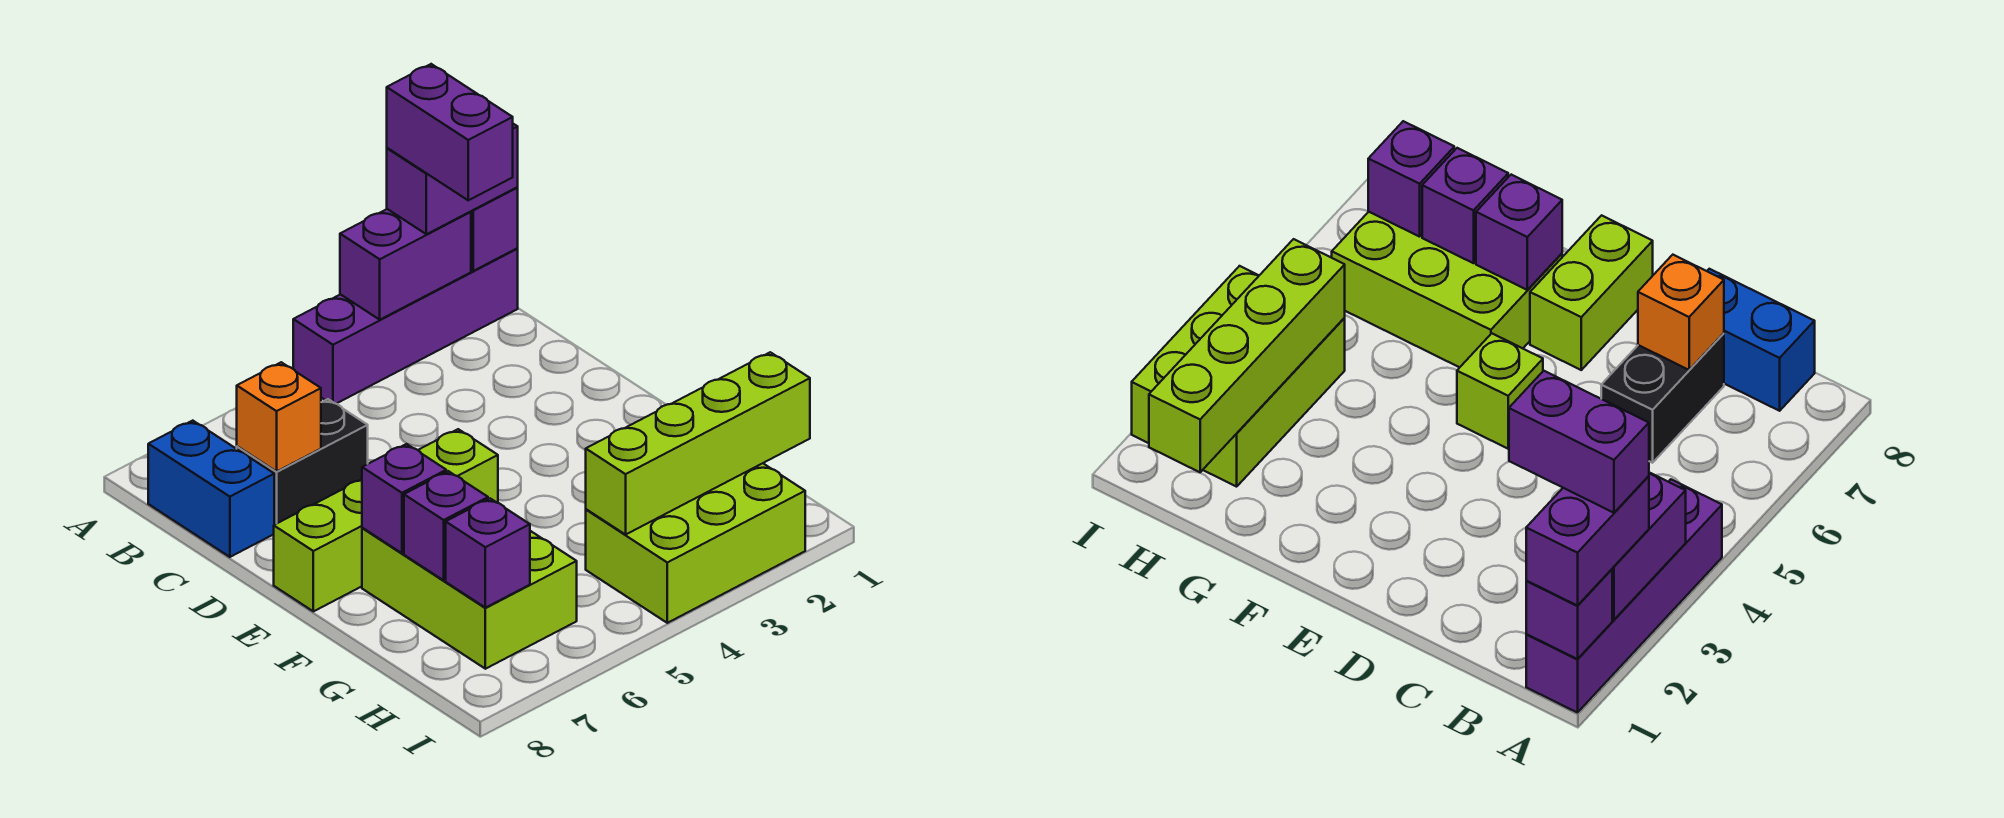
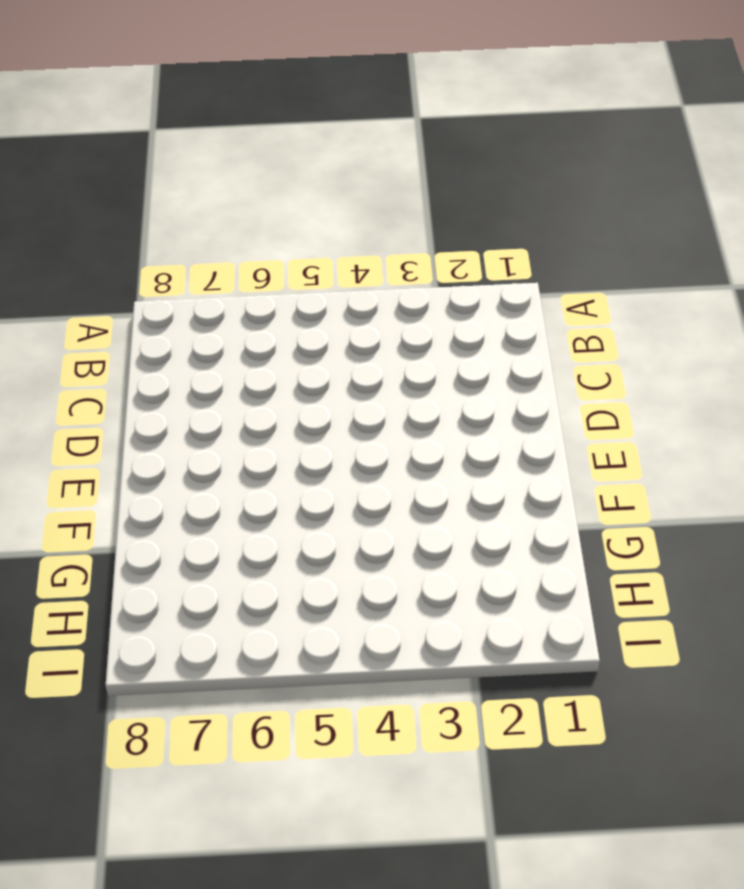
none -> purple brick A1:A4 level 1
none -> blue brick B8:C8 level 1
none -> black brick C6:C7 level 1

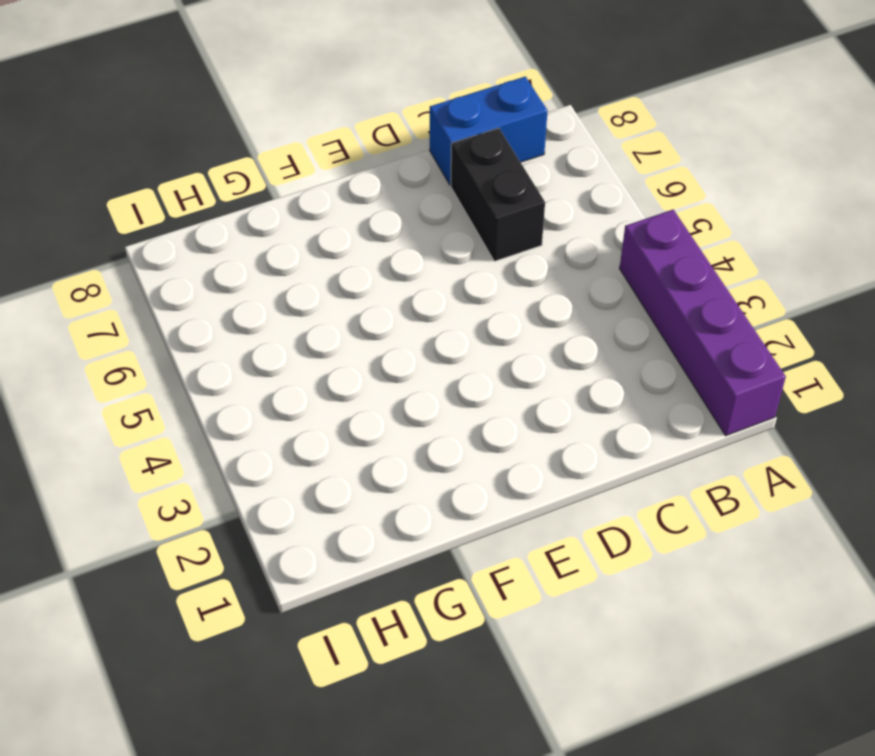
none -> lime brick E5 level 1
none -> lime brick E7:E8 level 1
none -> lime brick F6:H7 level 1

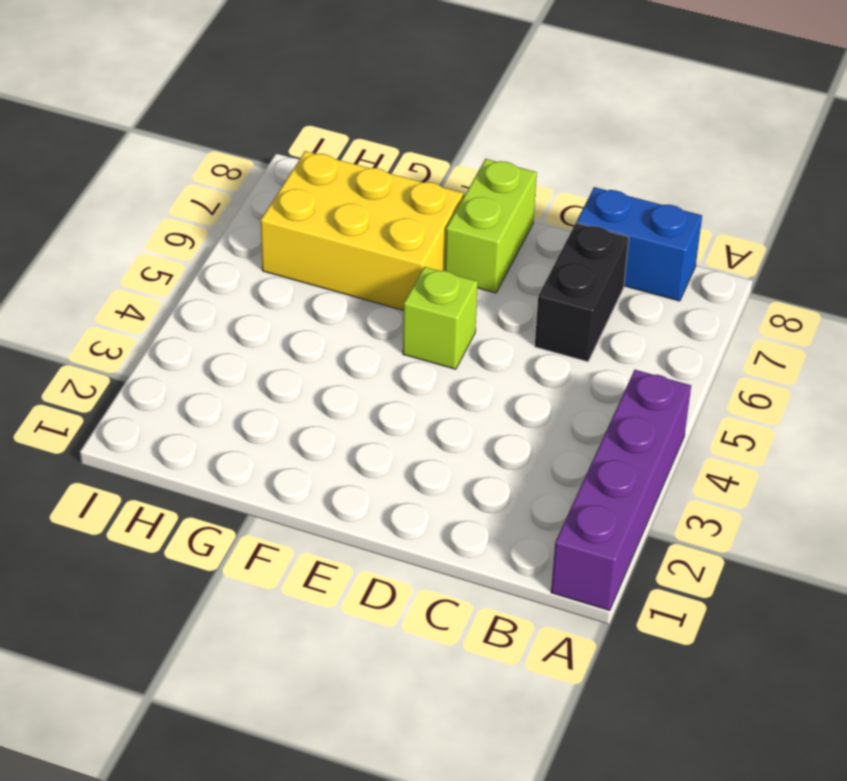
yellow brick F6:H7 level 1 -> lime brick F6:H7 level 1
none -> lime brick H2:I4 level 1
none -> purple brick A1 level 2
none -> purple brick A2:A3 level 2

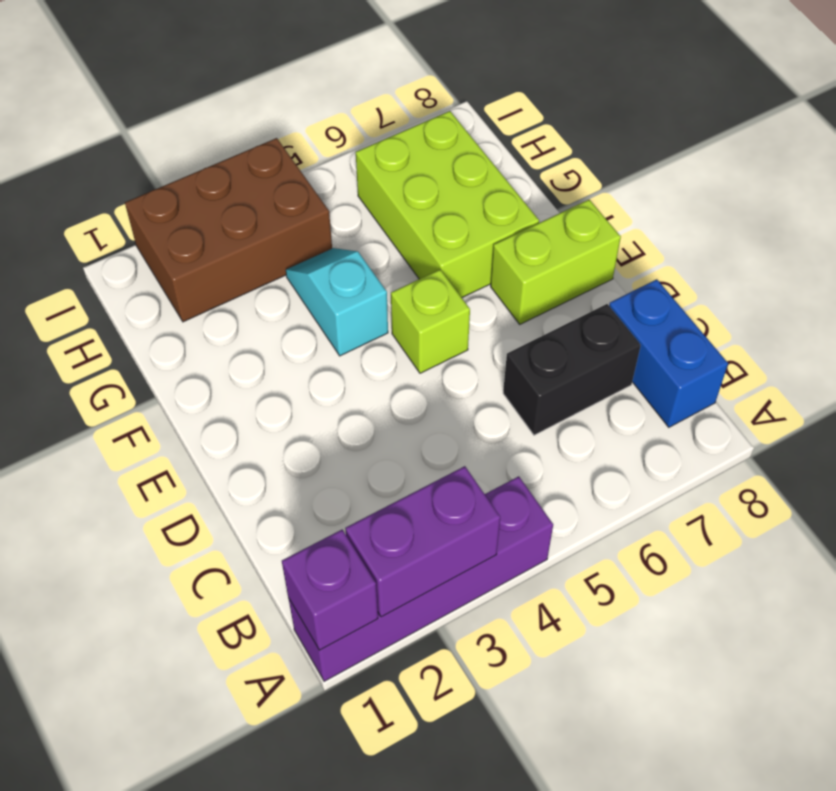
cyan slope F4:G4 level 1 top F -> none
brown brick H2:I4 level 1 -> lime brick H2:I4 level 1
none -> orange brick C7 level 2
none -> purple brick F7 level 2
none -> purple brick G7 level 2

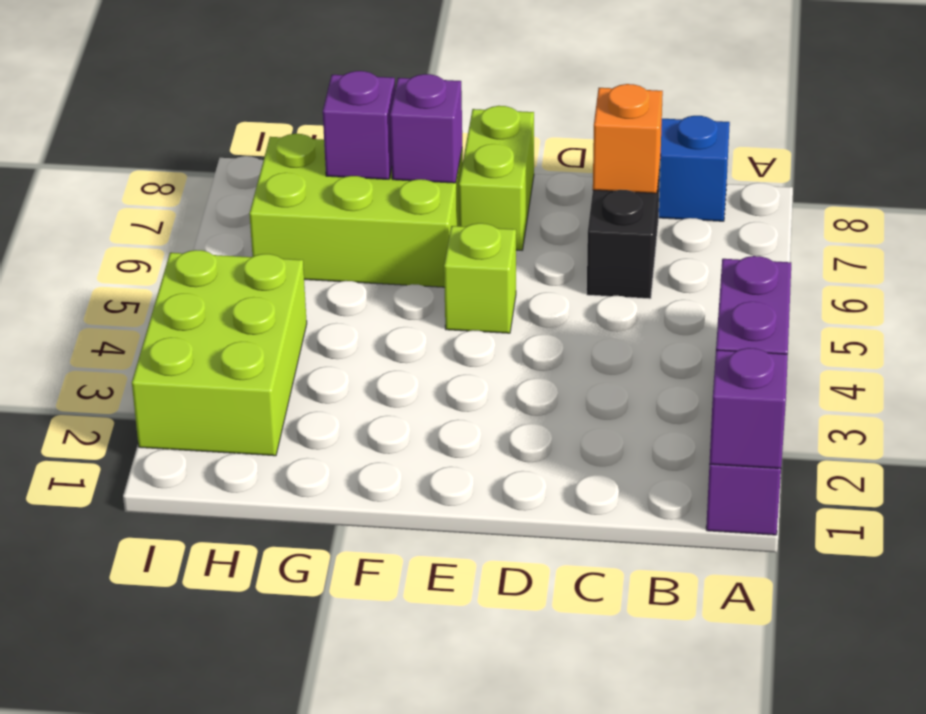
none -> lime brick H1:H4 level 2
none -> purple brick H7 level 2
none -> purple brick A1:A2 level 3

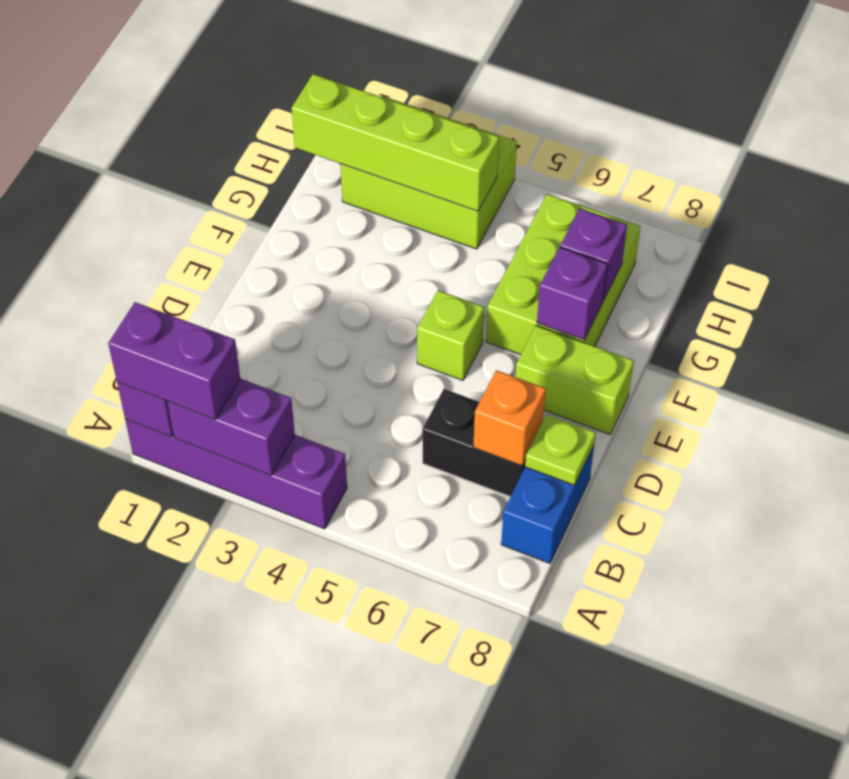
lime plate C8 level 2 -> none
none -> purple brick H7 level 2
none -> purple brick A2:B2 level 4

